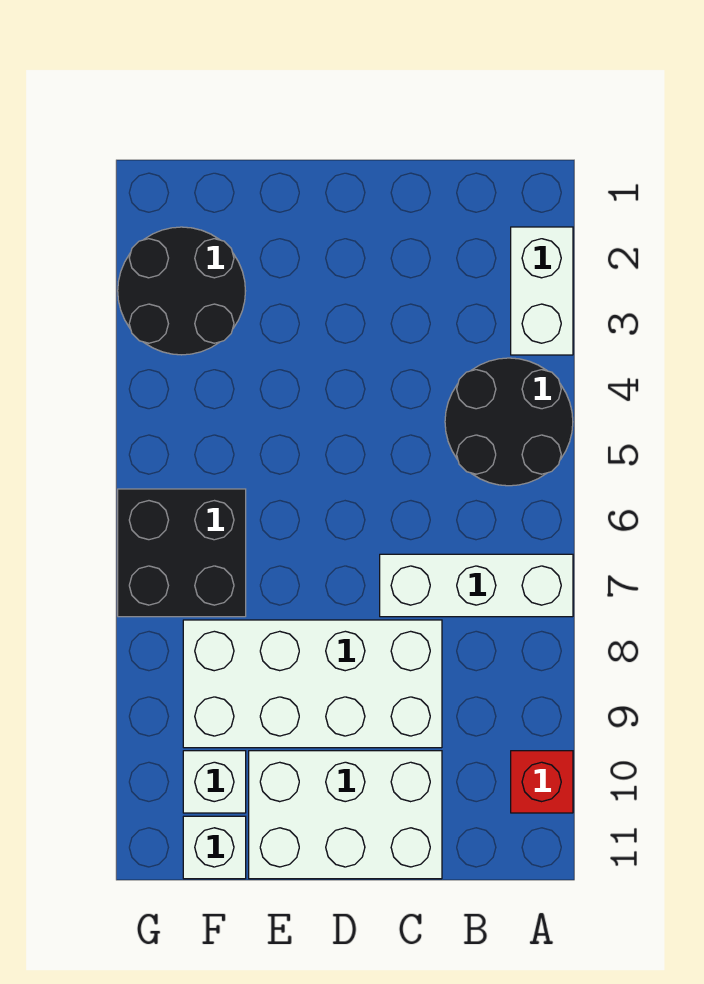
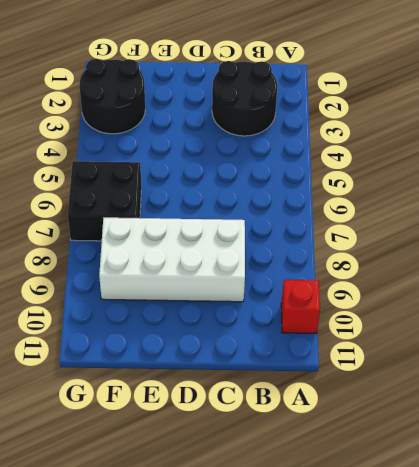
black round brick B2:C3 level 1 -> black round brick A4:B5 level 1
none -> white brick A2:A3 level 1
none -> white brick A7:C7 level 1

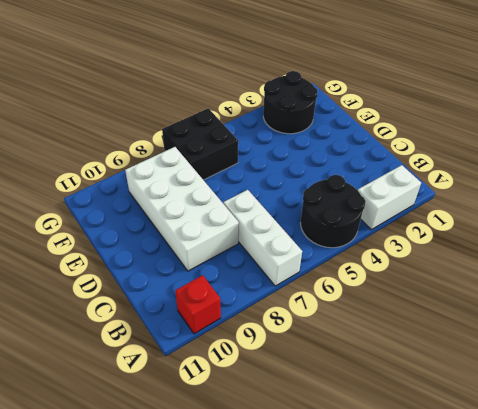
none -> white brick C10:E11 level 1
none -> white brick F10 level 1

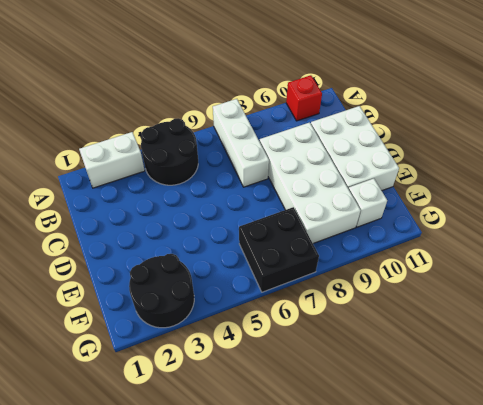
none -> white brick F11 level 1

